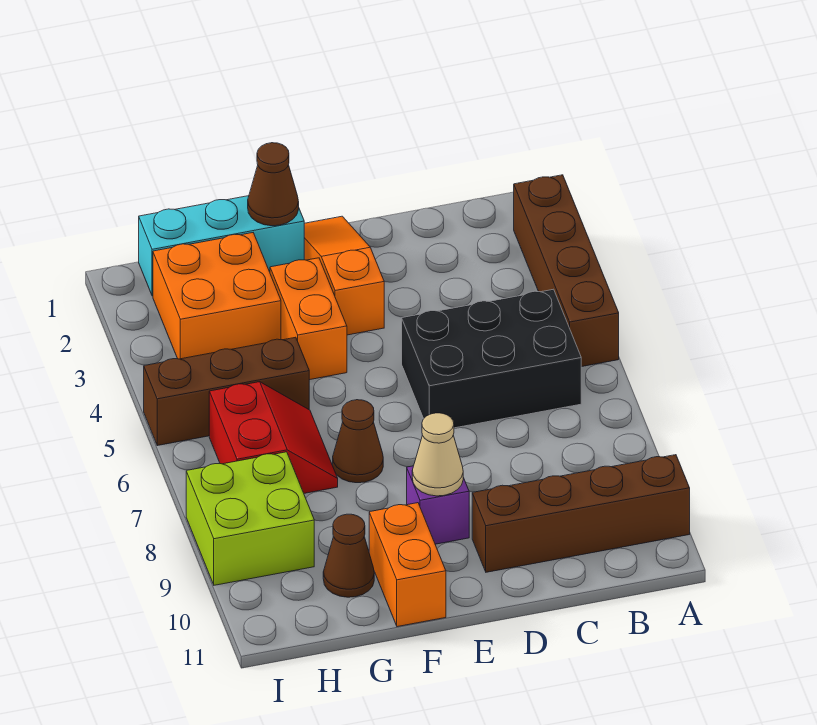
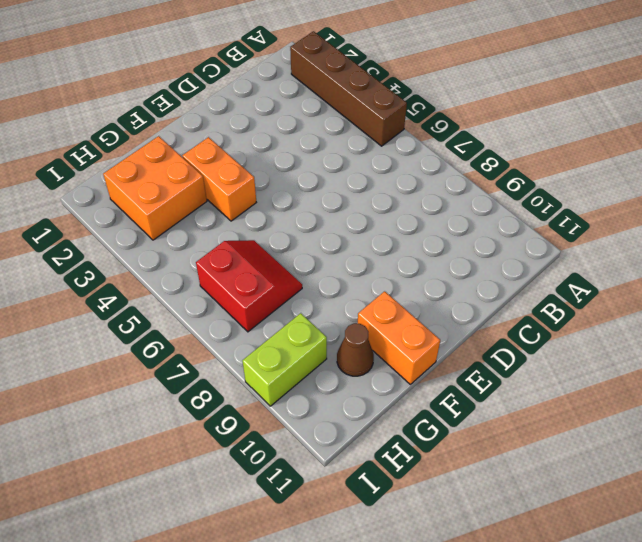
lime brick H9:I9 level 1 -> lime brick H8:I9 level 1
none -> brown brick A10:D10 level 1
none -> black brick B5:D6 level 1
none -> orange slope E1:E3 level 1 top 3

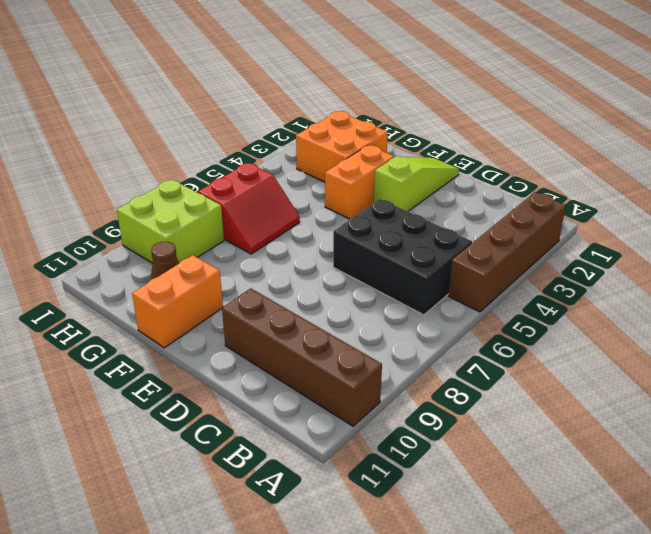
lime slope E1:E3 level 1 top 3 -> orange slope E1:E3 level 1 top 3
none -> purple brick E9 level 1
none -> cyan brick F1:H1 level 1
none -> brown cone F7 level 1

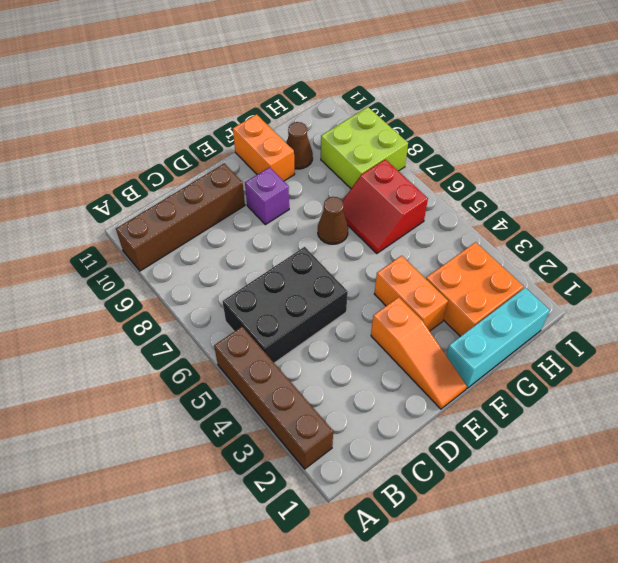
none -> brown brick G5:I5 level 1
none -> tan cone E9 level 2
none -> brown cone F1 level 2

